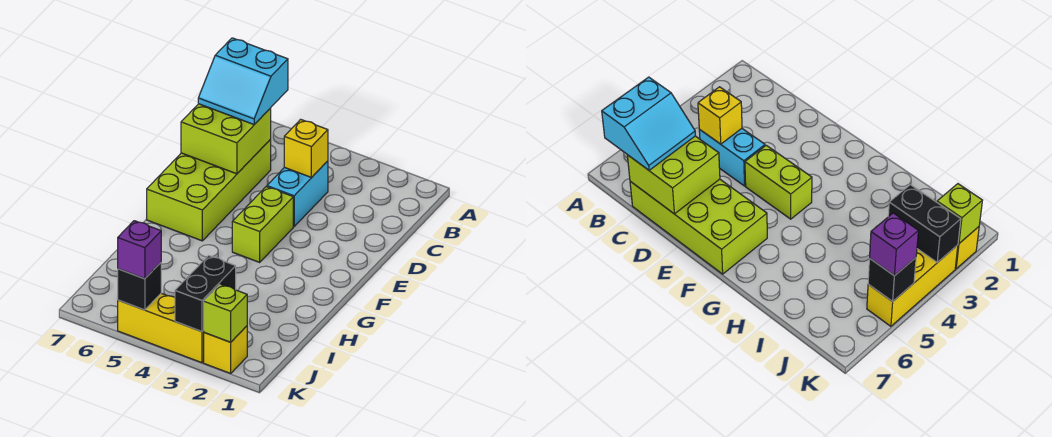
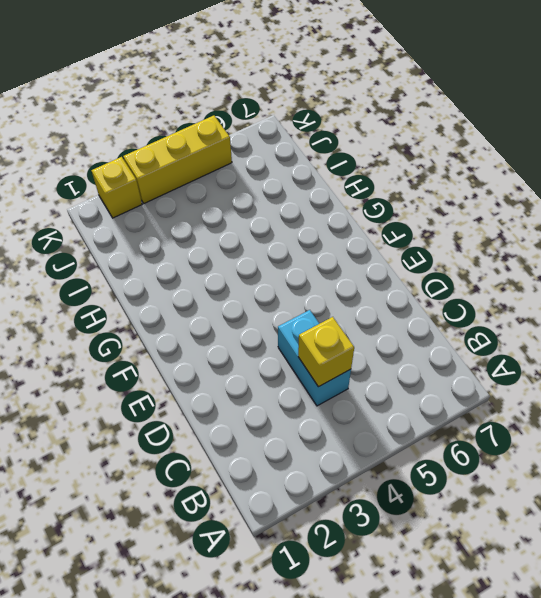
none -> lime brick C6:F7 level 1
none -> lime brick E4:F4 level 1
none -> lime brick C6:D7 level 2

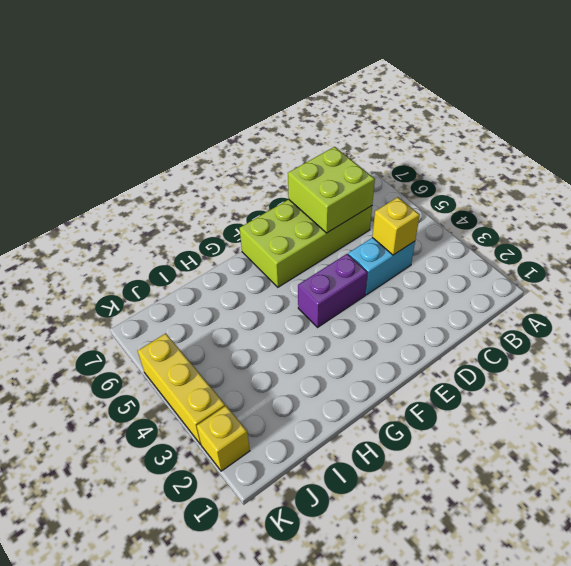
purple brick E4:F4 level 1 -> lime brick E4:F4 level 1
none -> black brick J3:K3 level 2
none -> lime brick K2 level 2
none -> black brick K5 level 2

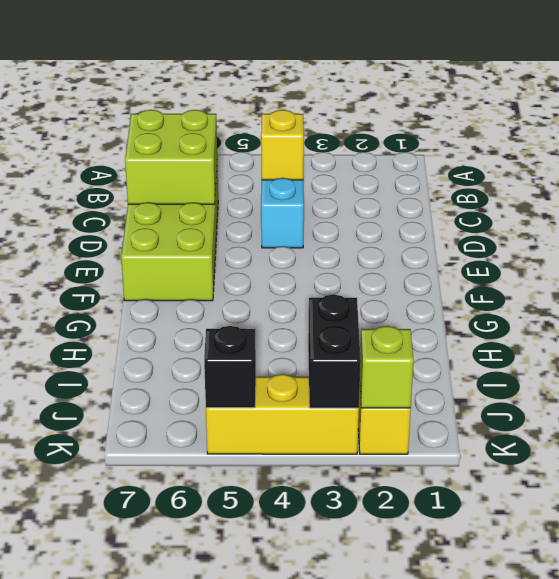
none -> lime brick E4:F4 level 1
none -> cyan slope B6:C7 level 3 top B
none -> purple brick K5 level 3

